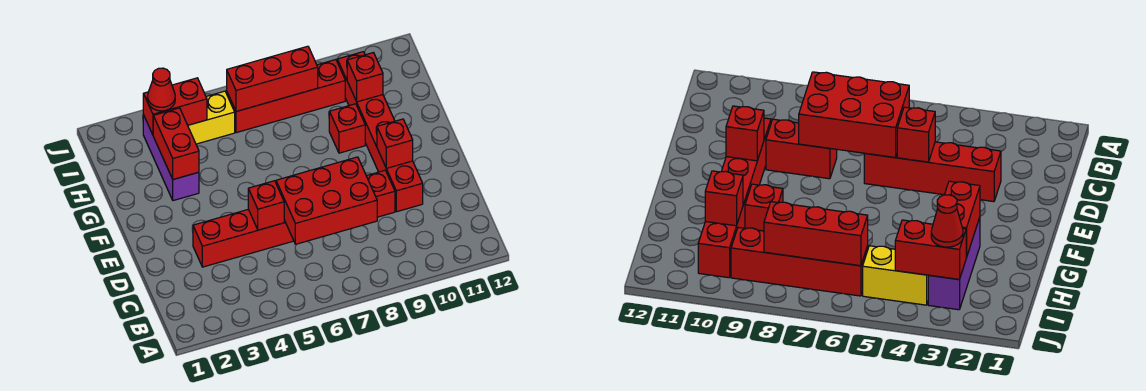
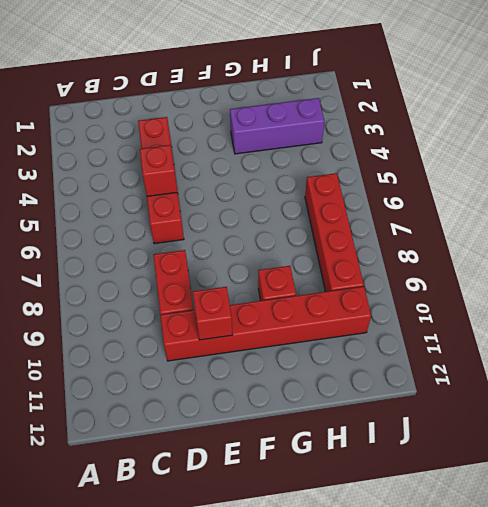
none -> yellow brick I4:I5 level 1
none -> red brick C6:D8 level 2
none -> red brick G3:H3 level 2

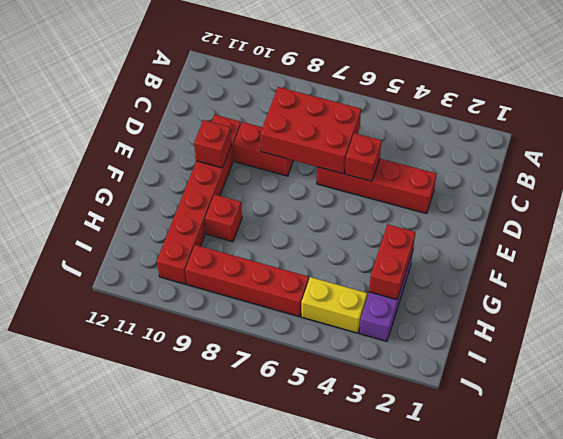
none -> red brick H10 level 2
none -> red brick I3:I4 level 2
none -> red brick I6:I8 level 2

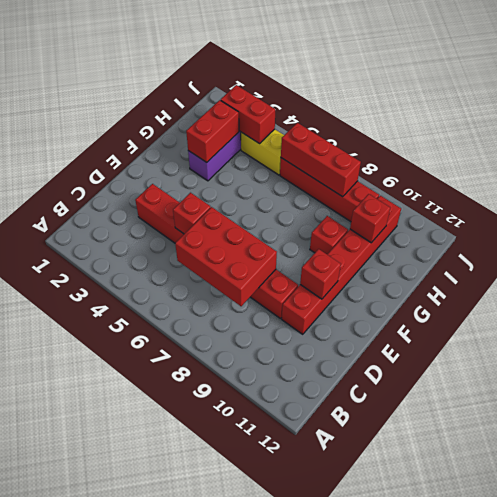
none -> red cone I3 level 3

